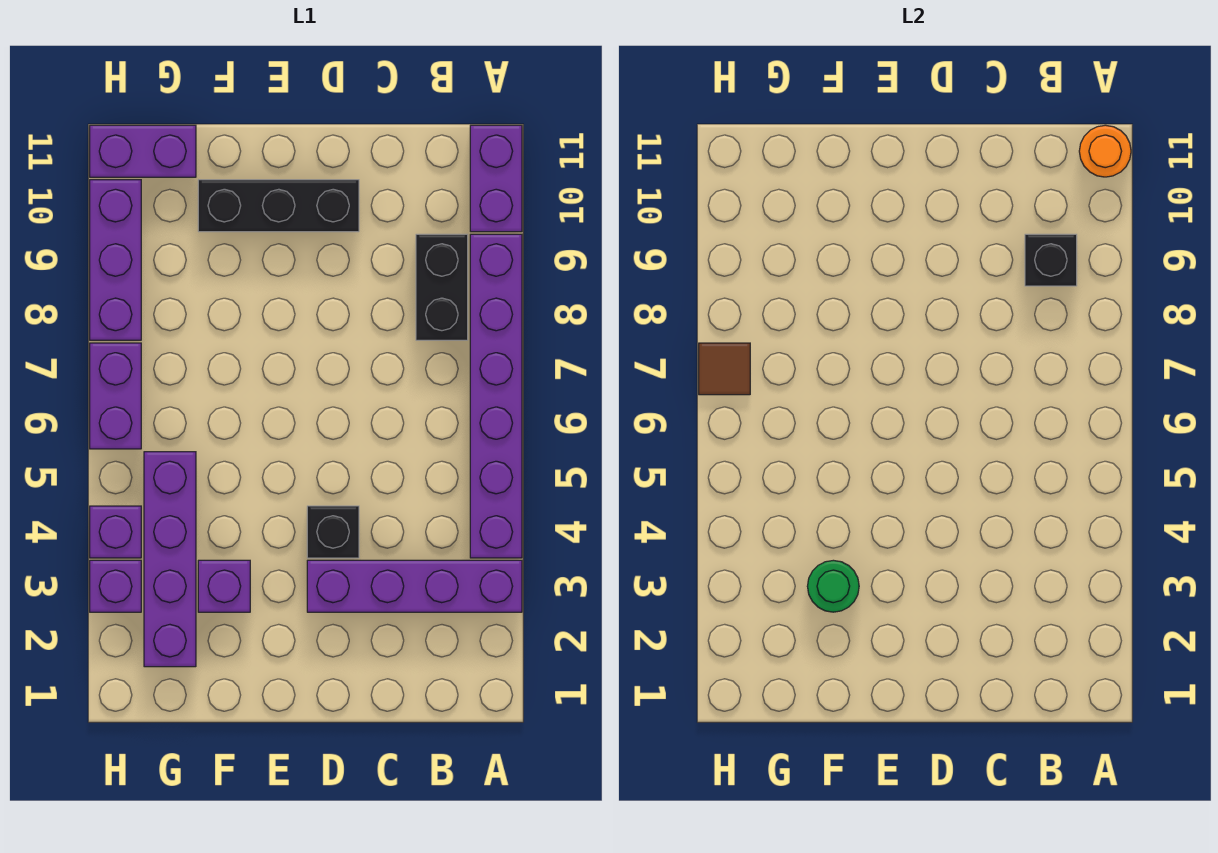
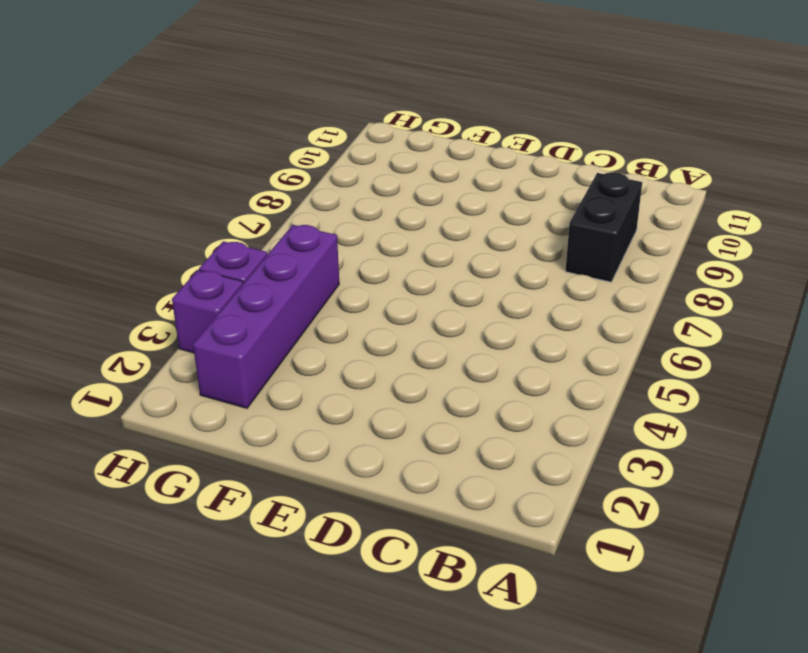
none -> purple brick A3:D3 level 1
none -> purple brick A4:A9 level 1
none -> purple brick A10:A11 level 1

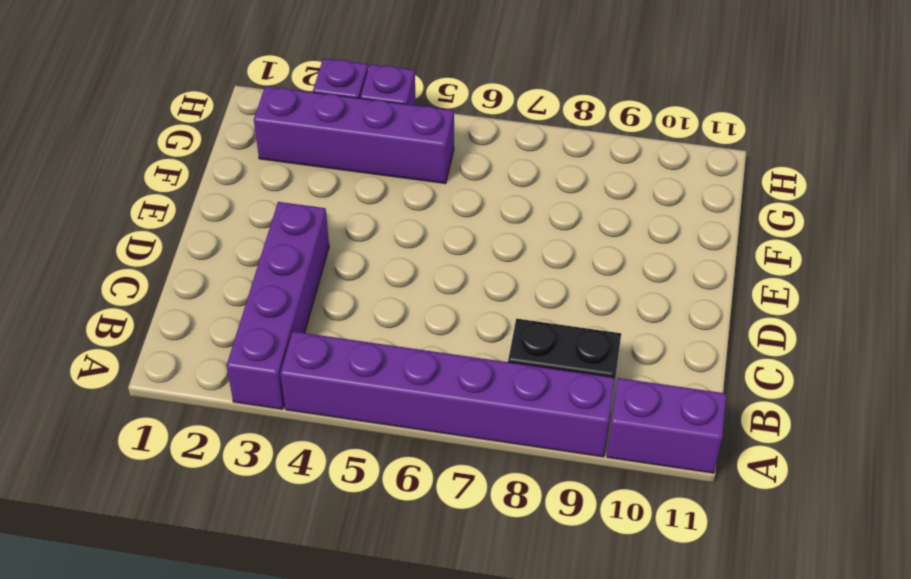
none -> black brick D4 level 1
none -> black brick D10:F10 level 1
none -> purple brick F3 level 1

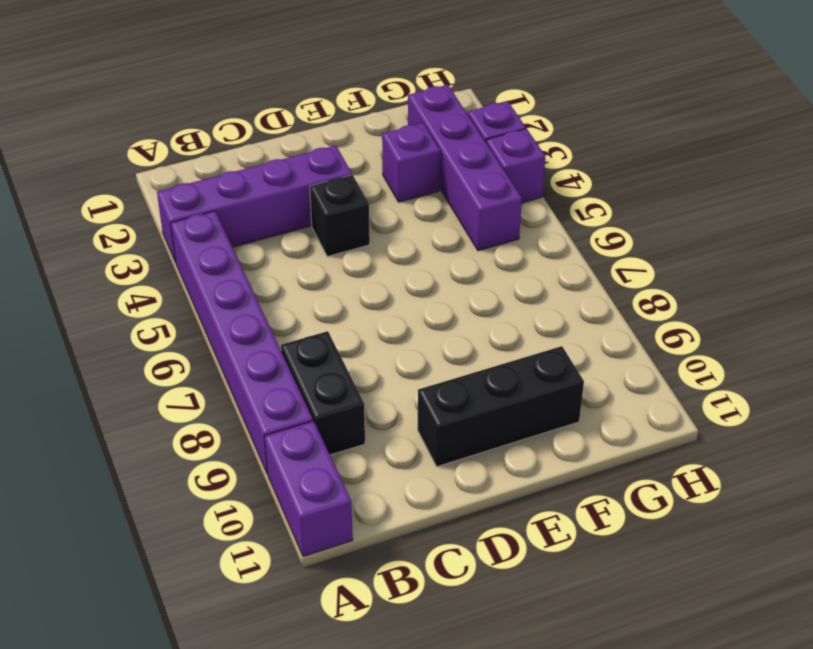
none -> purple brick G11:H11 level 1
none -> purple brick H6:H7 level 1
none -> purple brick H8:H10 level 1

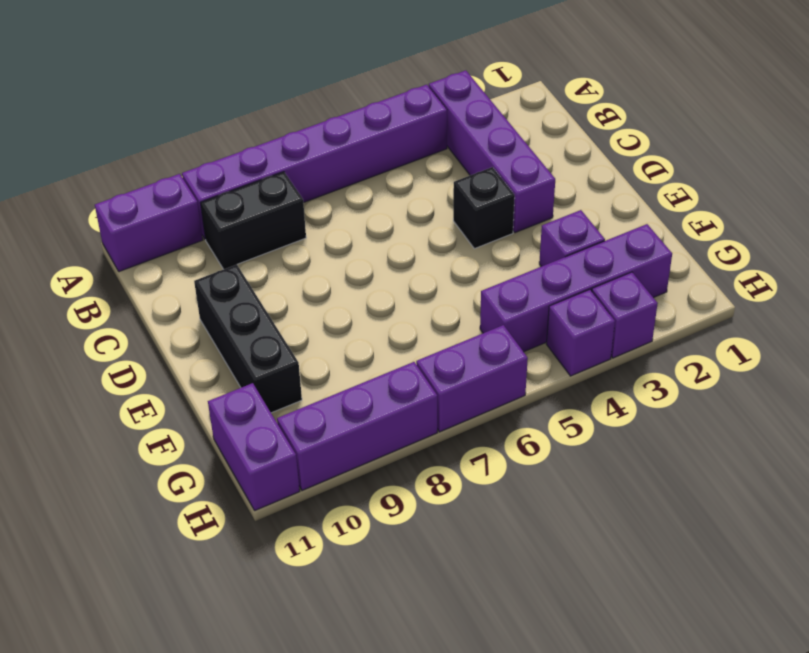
none -> orange round brick A11 level 2
none -> black brick B9 level 2
none -> green round brick F3 level 2

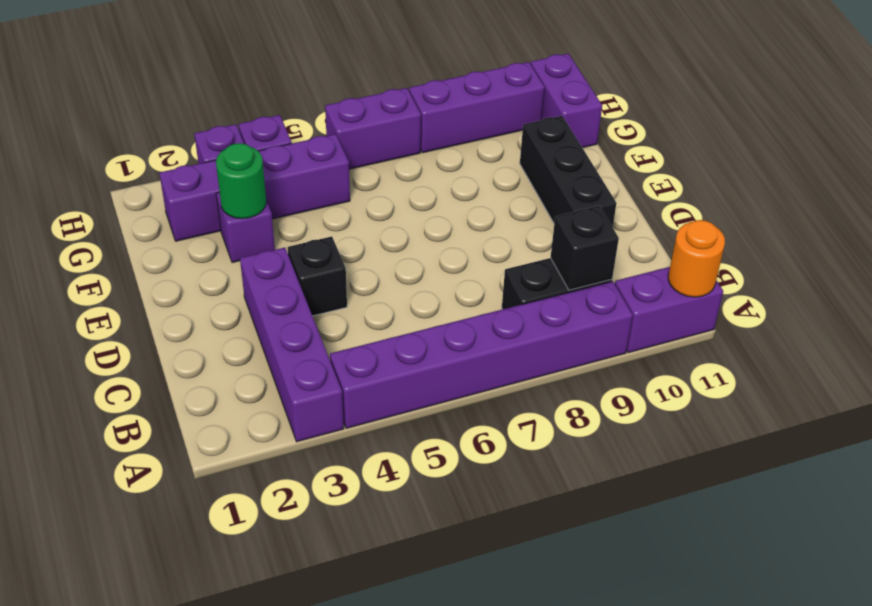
none -> brown tile H7 level 2

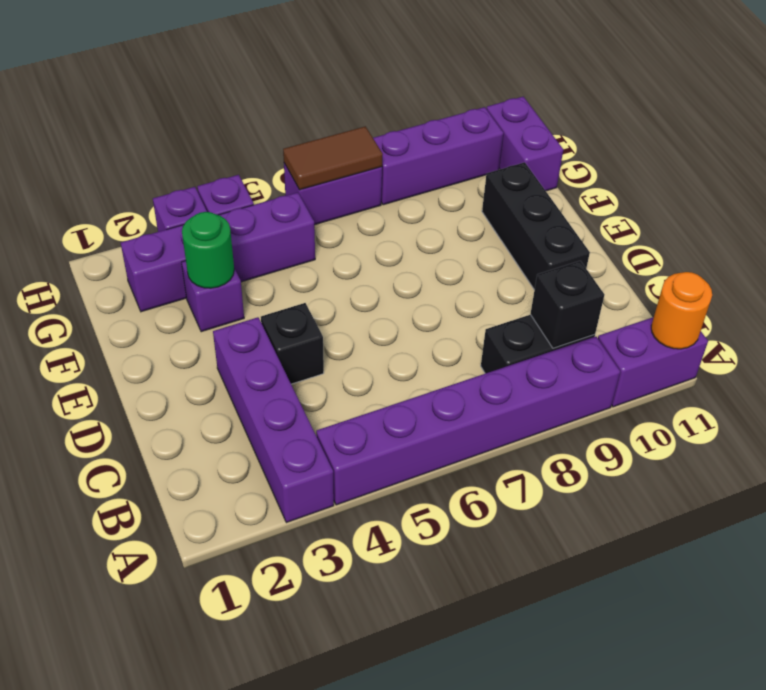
brown tile H6:H7 level 2 -> brown tile H7 level 2

